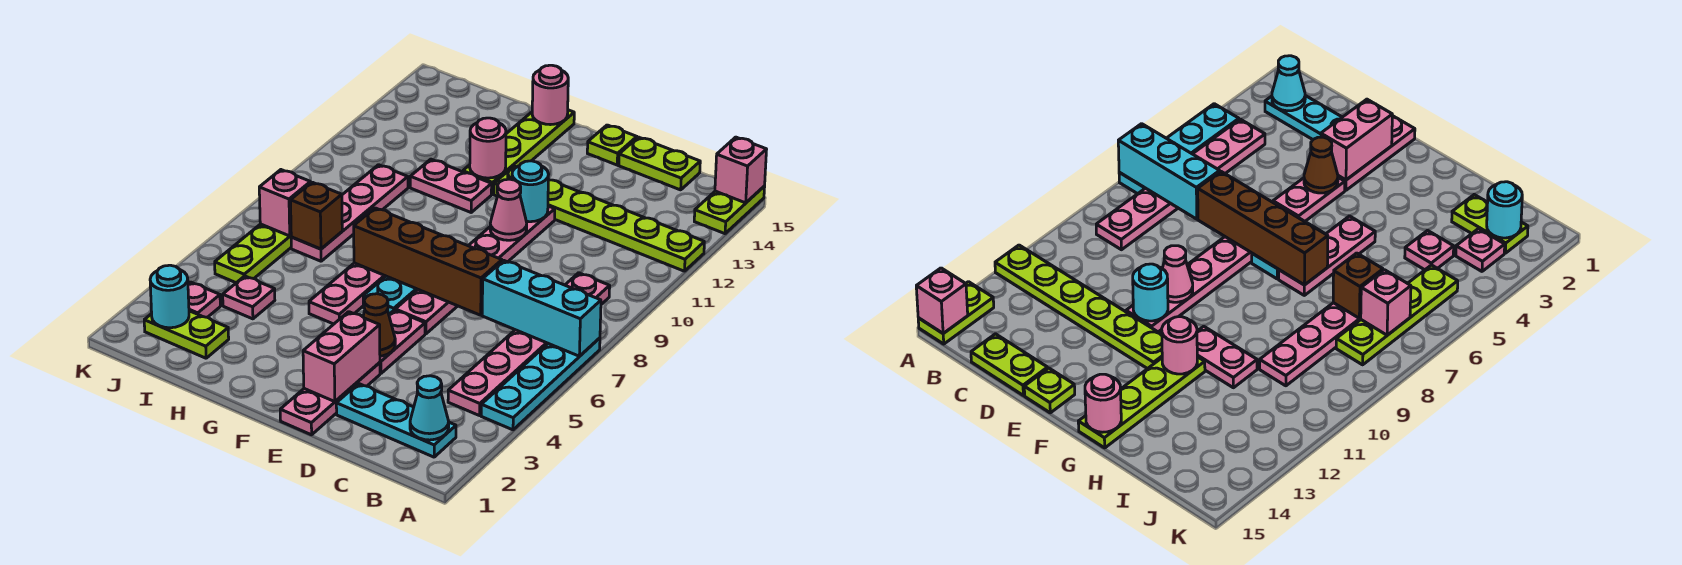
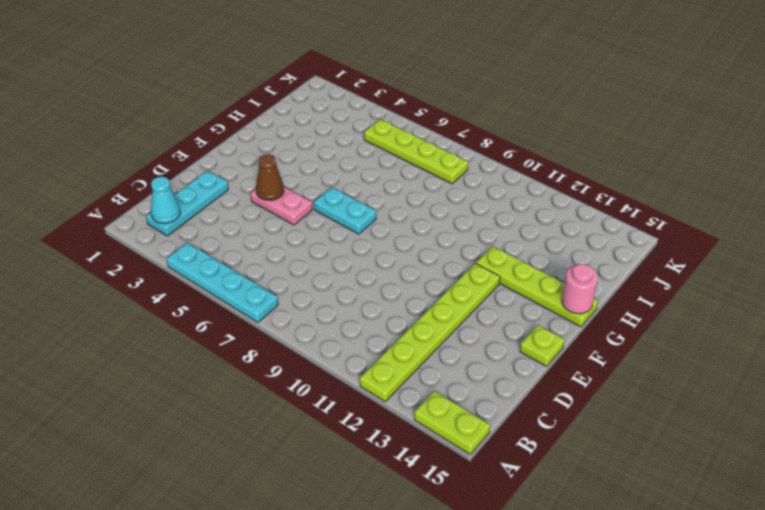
none -> pink plate B4:B9 level 1
none -> lime plate C15:D15 level 1
none -> pink plate E1:E3 level 1
none -> pink plate E6:E11 level 1

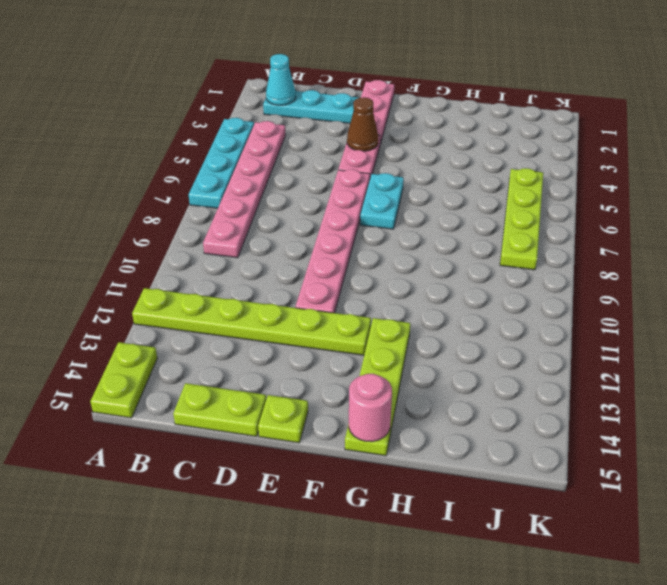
none -> pink plate G5:G7 level 1
none -> pink plate G11:H11 level 1
none -> lime plate I2:J2 level 1
none -> pink plate I4 level 1

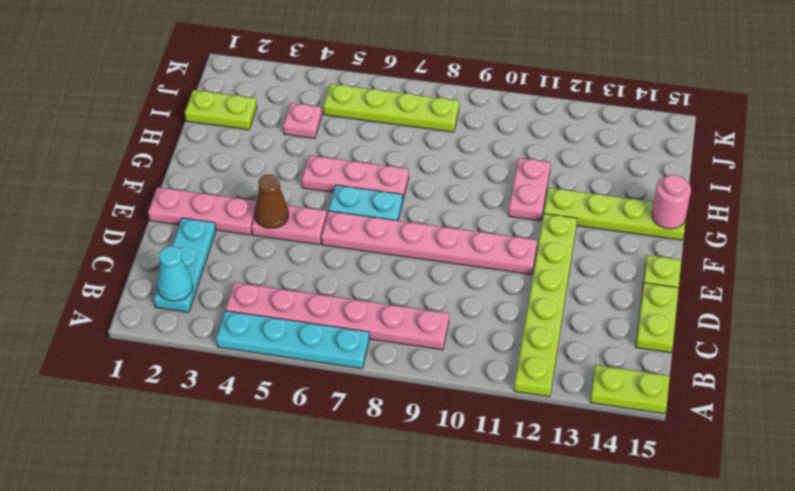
lime plate I1:I2 level 1 -> lime plate I2:J2 level 1
none -> pink plate I7:I10 level 1
none -> pink plate J3 level 1
none -> cyan brick A7:C7 level 2
none -> pink brick A15 level 2

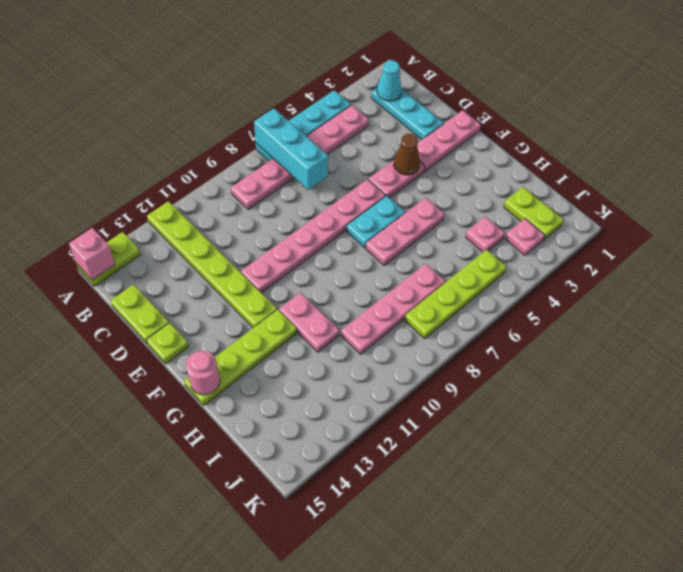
none -> brown brick D7:G7 level 2
none -> pink brick E2:E3 level 2
none -> pink cone E10 level 2
none -> cyan round brick E11 level 2

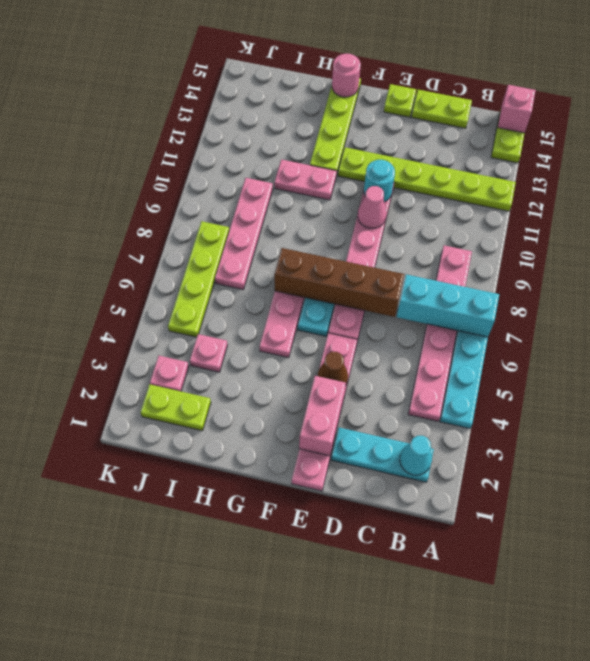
none -> pink round brick G12 level 2
none -> brown brick I7 level 2
none -> cyan round brick J2 level 2
none -> pink brick J7 level 2

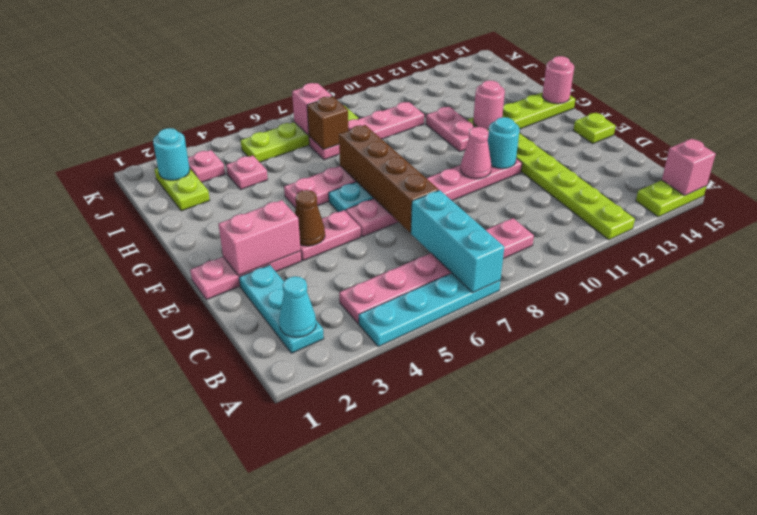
none -> lime plate C15:D15 level 1

